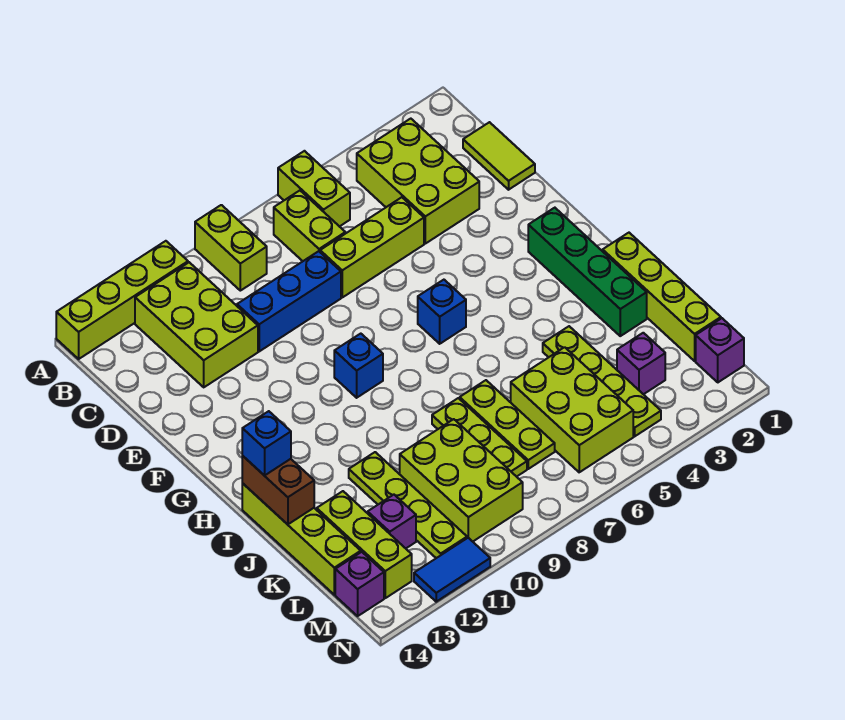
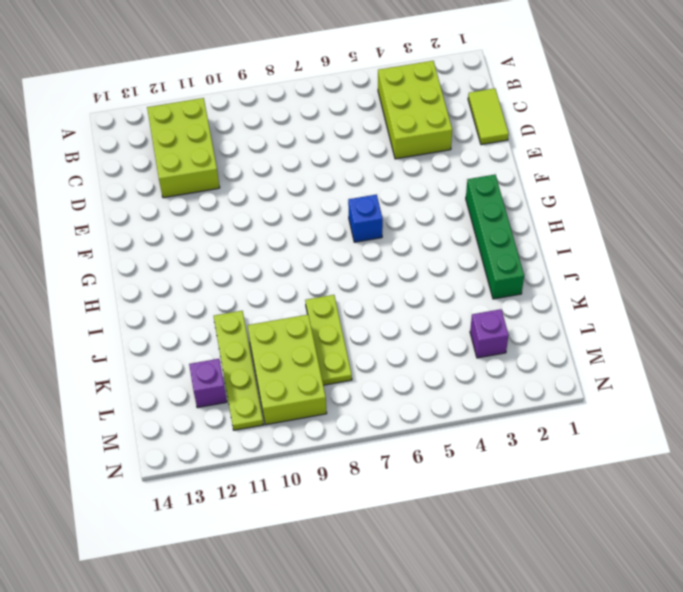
none -> lime brick A6:B6 level 1
none -> lime brick A9:B9 level 1
none -> lime brick A11:A14 level 1

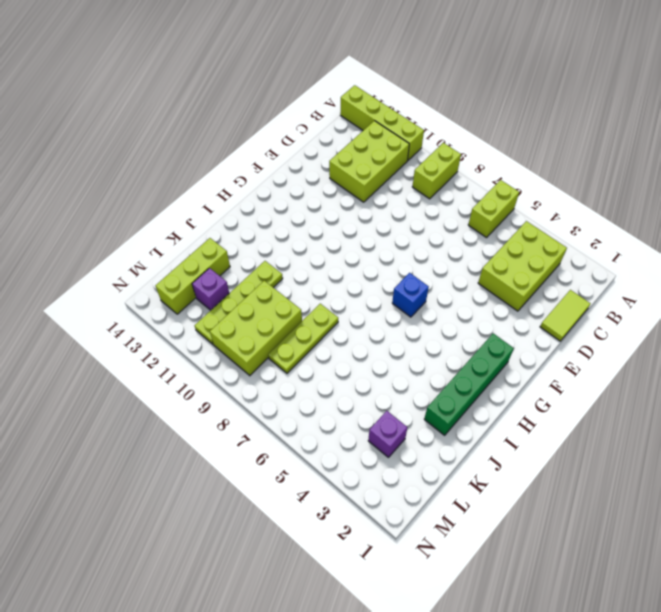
none -> lime brick B7:C7 level 1
none -> lime brick D5:D7 level 1
none -> blue brick D8:D10 level 1

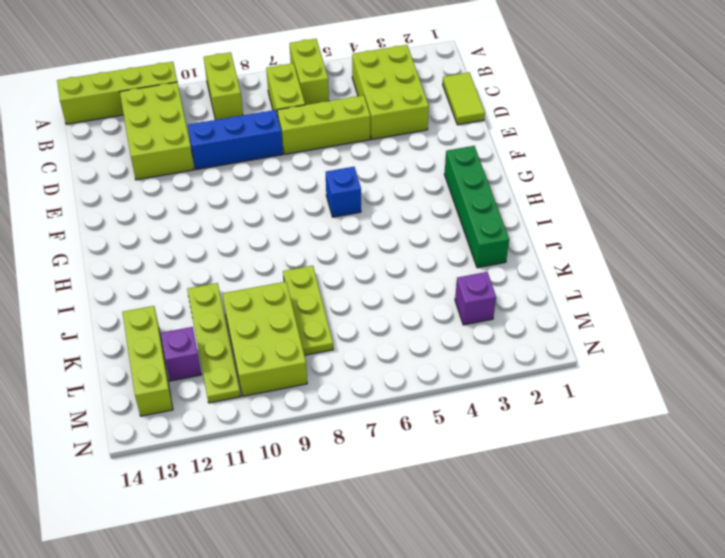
none -> blue brick G9 level 1
none -> lime brick I1:L1 level 1
none -> lime brick I14:L14 level 1

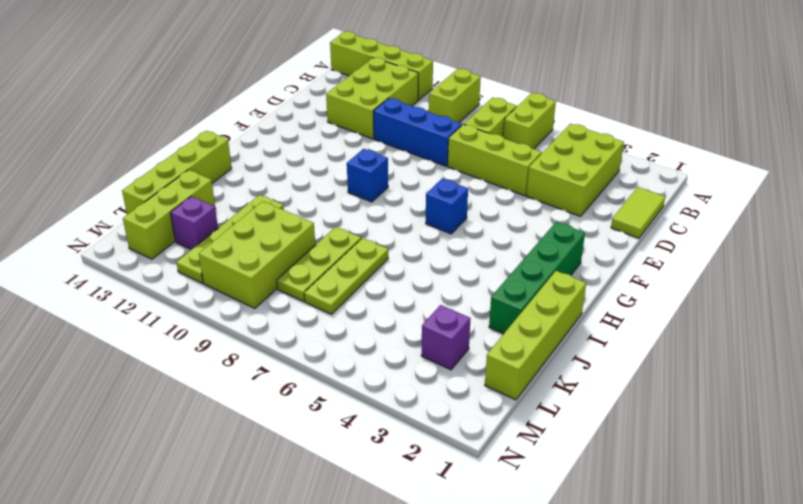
none -> lime plate J4:M4 level 1
none -> lime brick K5:M6 level 1
none -> purple brick M1 level 1

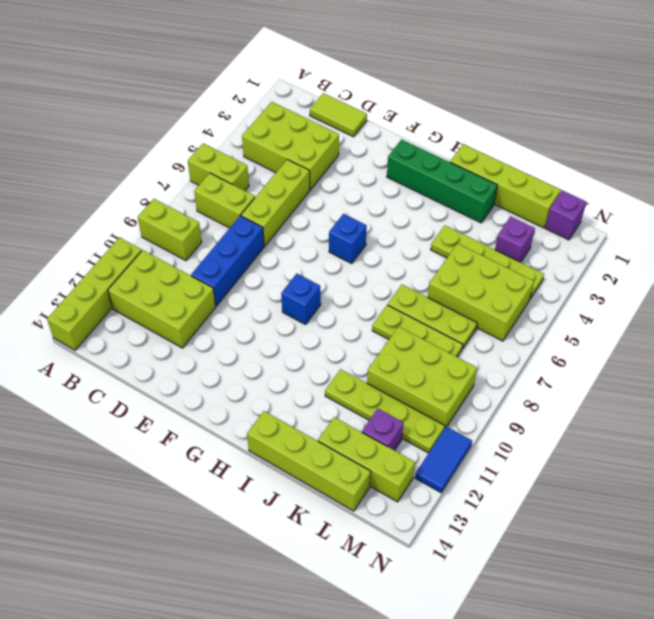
none -> purple brick M14 level 1
none -> brown brick I14:J14 level 2
none -> blue brick I14 level 3

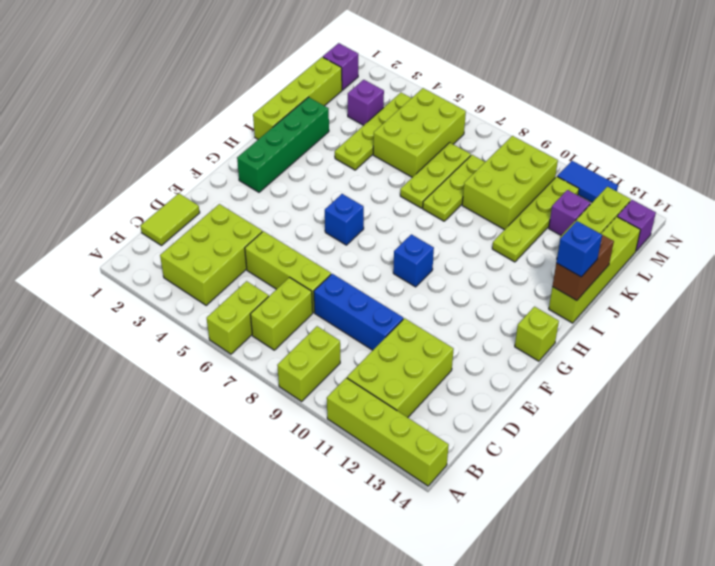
lime brick G14 level 1 -> none

